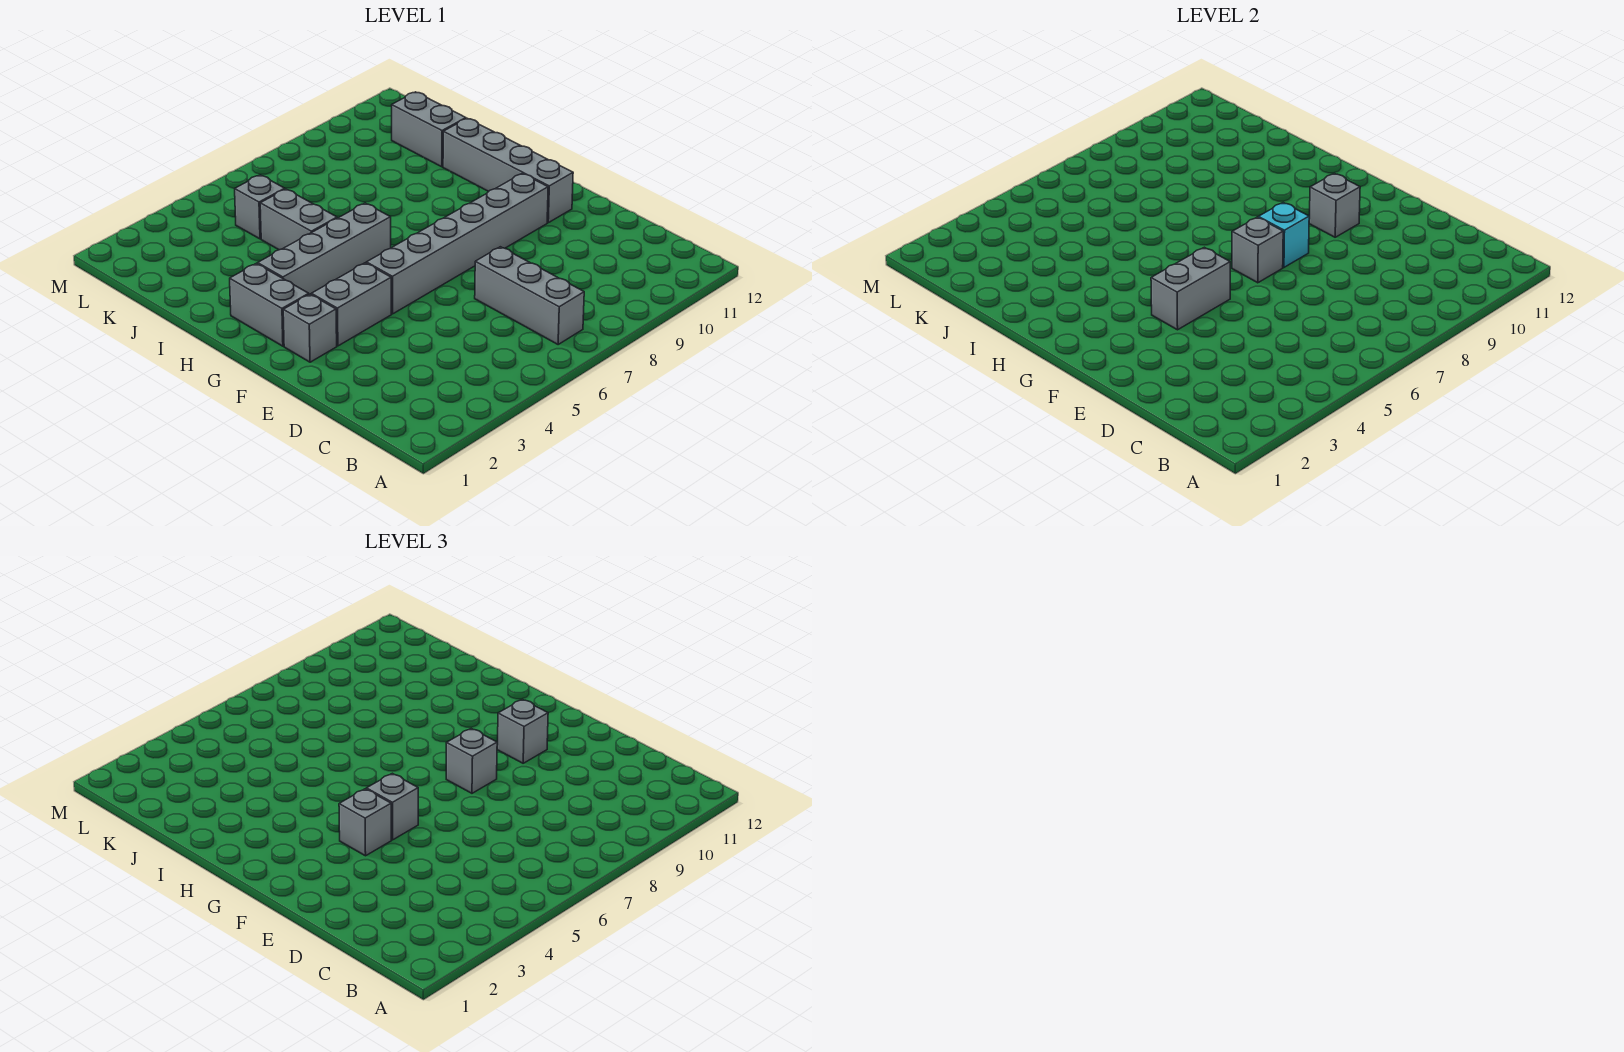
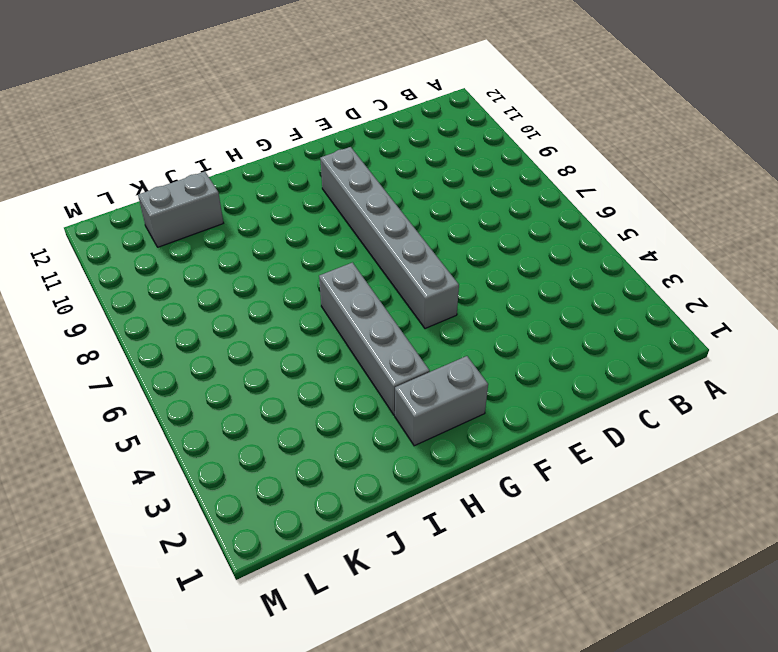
none -> grey brick B7:D7 level 1
none -> grey brick F2 level 1
none -> grey brick F3:F4 level 1

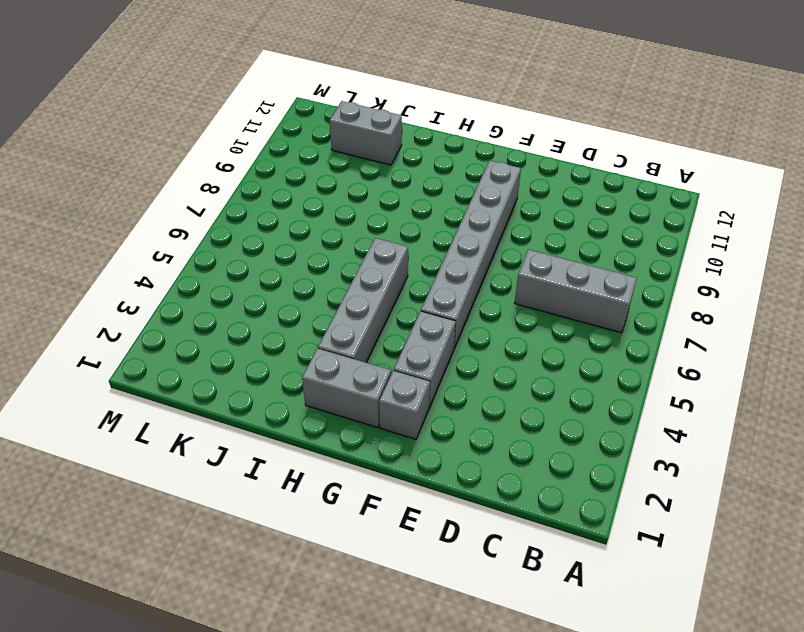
none -> grey brick F11:I11 level 1
none -> grey brick I5:J5 level 1
none -> grey brick K5 level 1

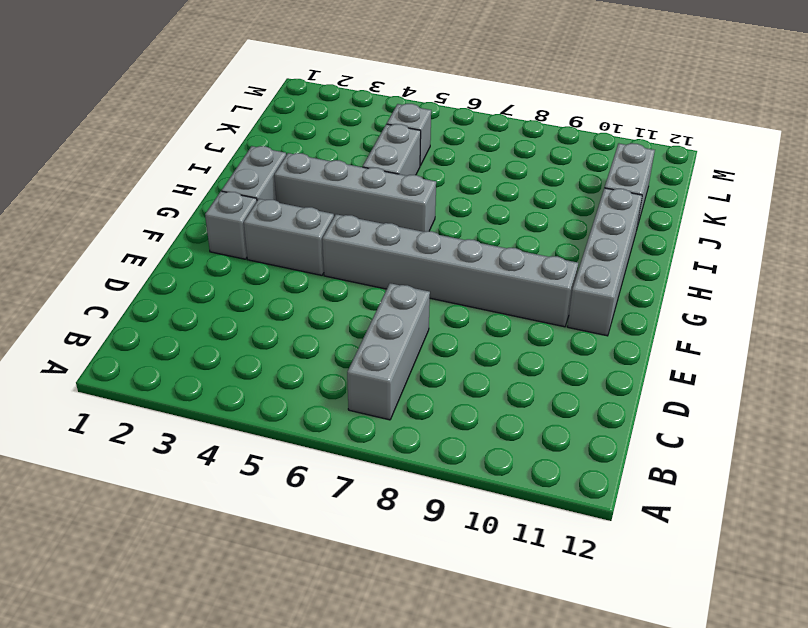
none -> grey brick F4:F5 level 2
none -> grey brick F7 level 2
none -> cyan brick F8 level 2

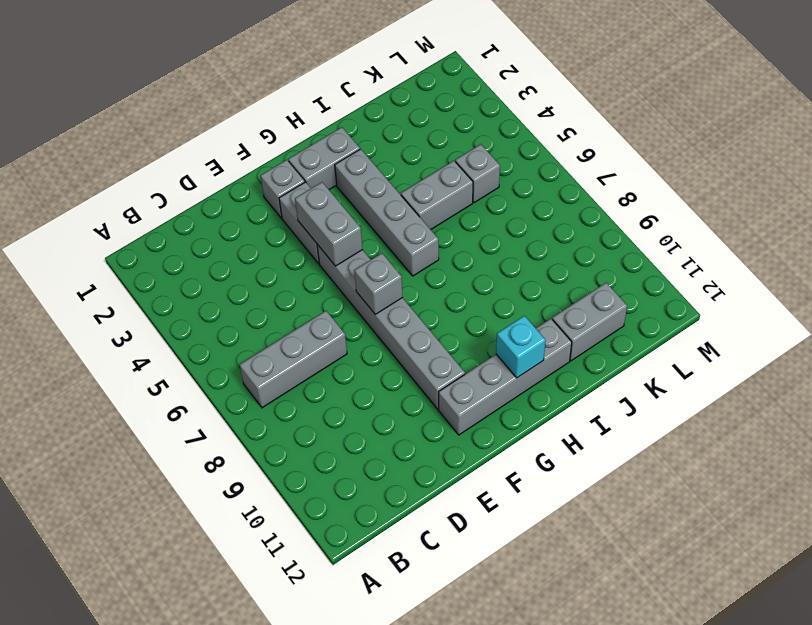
cyan brick H11 level 2 -> cyan brick F8 level 2
none -> grey brick F10 level 2
none -> grey brick F4 level 3
none -> grey brick F5 level 3

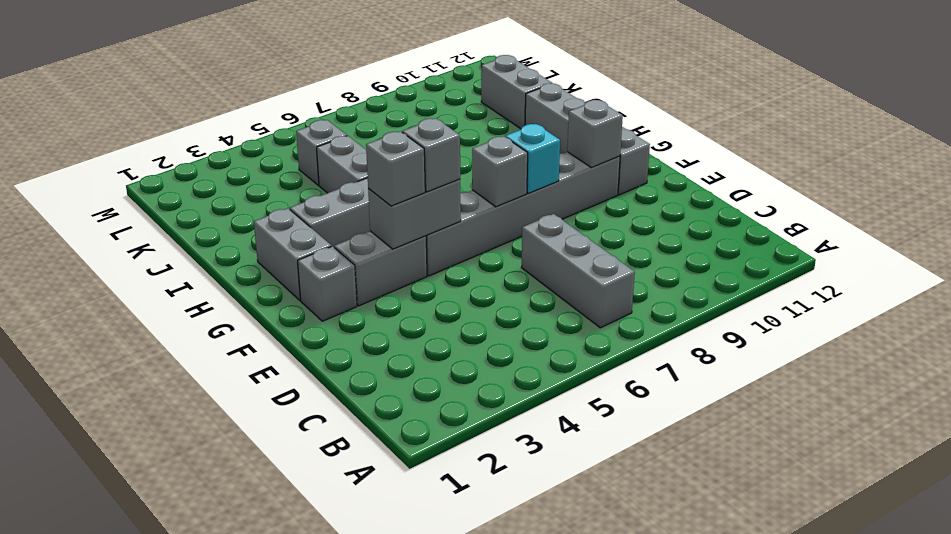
none -> grey brick F8 level 3
none -> grey brick F10 level 3

